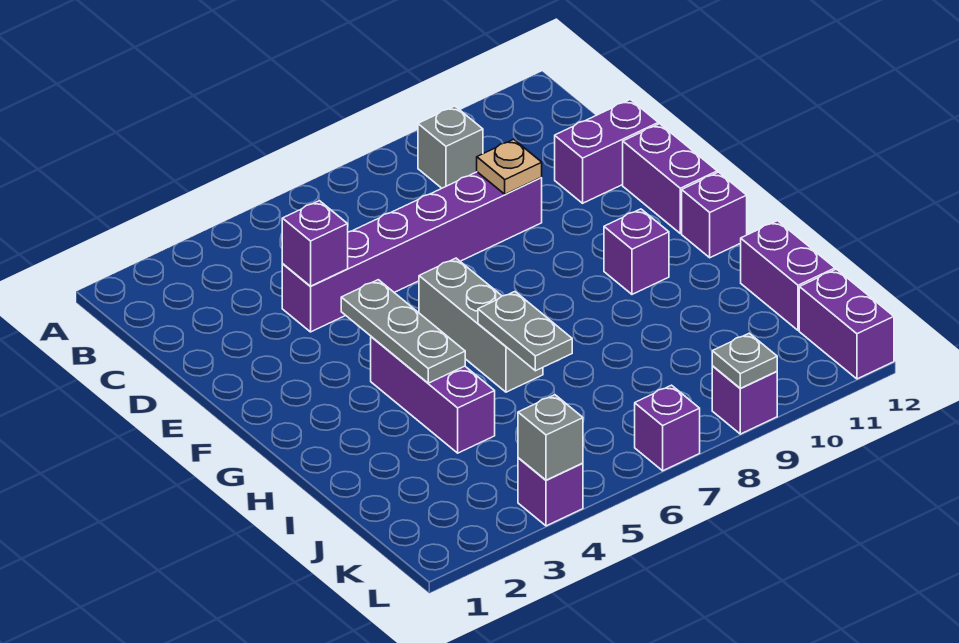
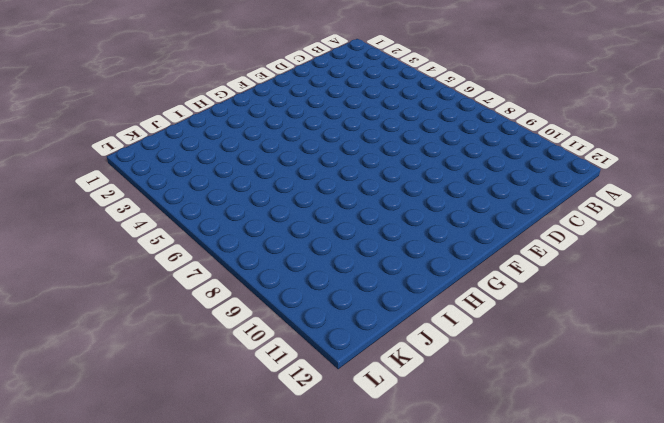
none -> grey brick B9 level 1
none -> purple brick D4:D9 level 1
none -> purple brick D11:D12 level 1

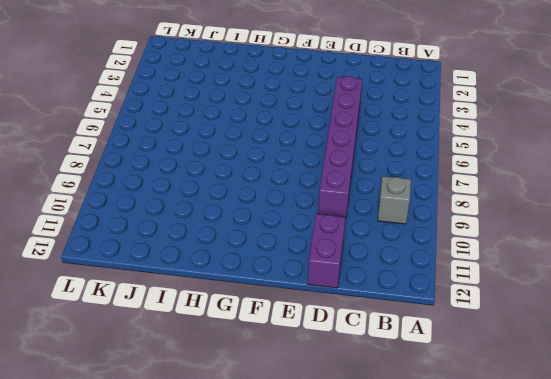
none -> purple brick E12:F12 level 1
none -> grey brick F6:H6 level 1
none -> purple brick G4:I4 level 1

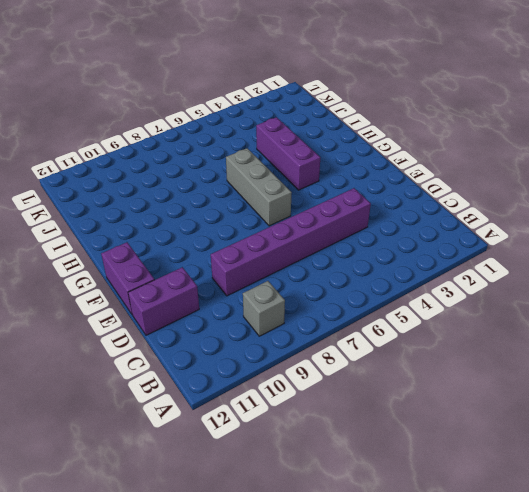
none -> purple brick G10 level 1
none -> purple brick G12 level 1
none -> purple brick I12:J12 level 1

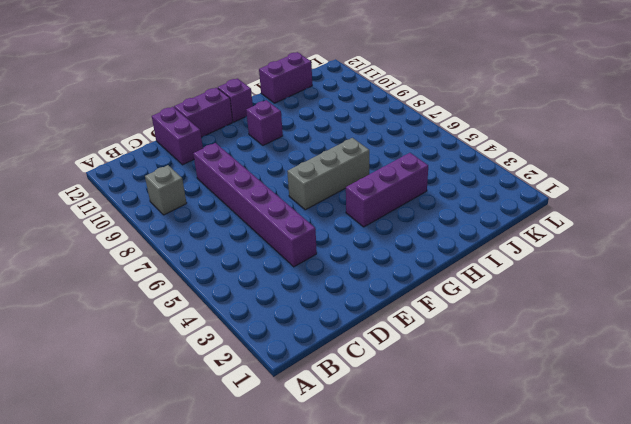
none -> purple brick K12:L12 level 1
none -> purple brick L4 level 1
none -> purple brick L7 level 1

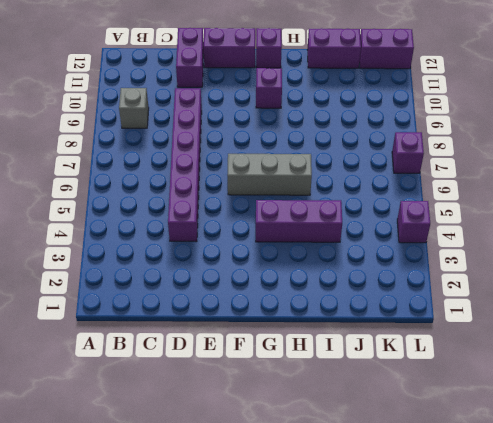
none -> purple brick L9 level 1
none -> purple brick D4 level 2
none -> tan plate D9 level 2

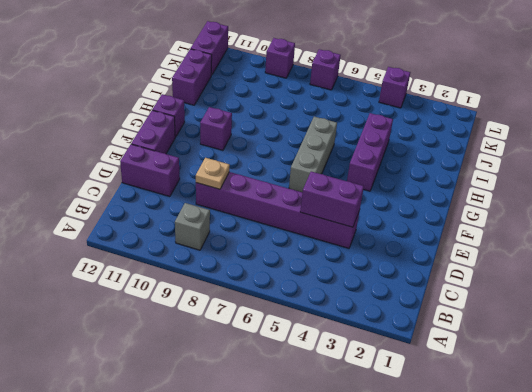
purple brick D4:D5 level 2 -> purple brick D4 level 2
none -> grey plate F4:H4 level 2
none -> grey plate H6:I6 level 2
none -> grey brick L4 level 2

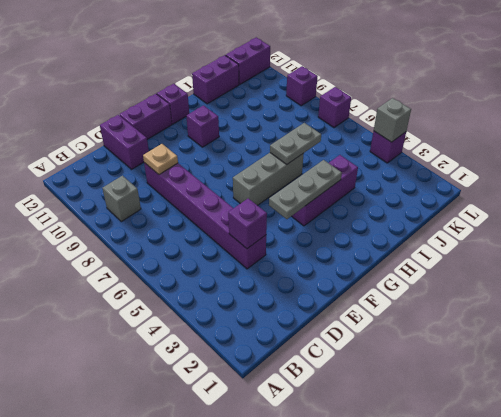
none -> grey plate L9 level 2

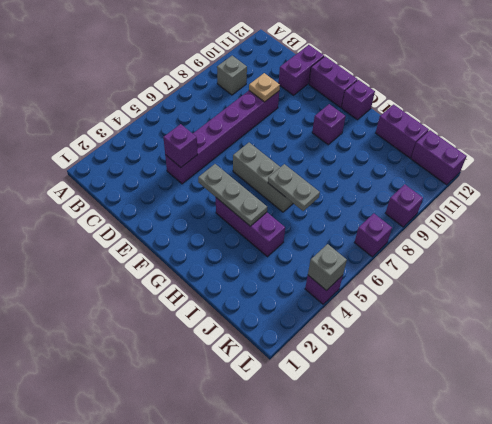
none -> grey plate L9 level 2

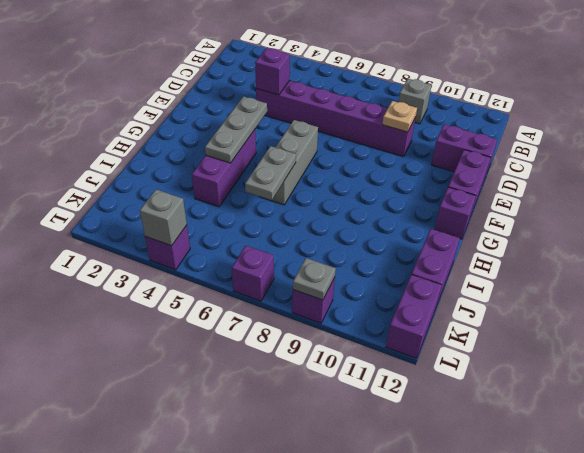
none -> purple brick G10 level 1

